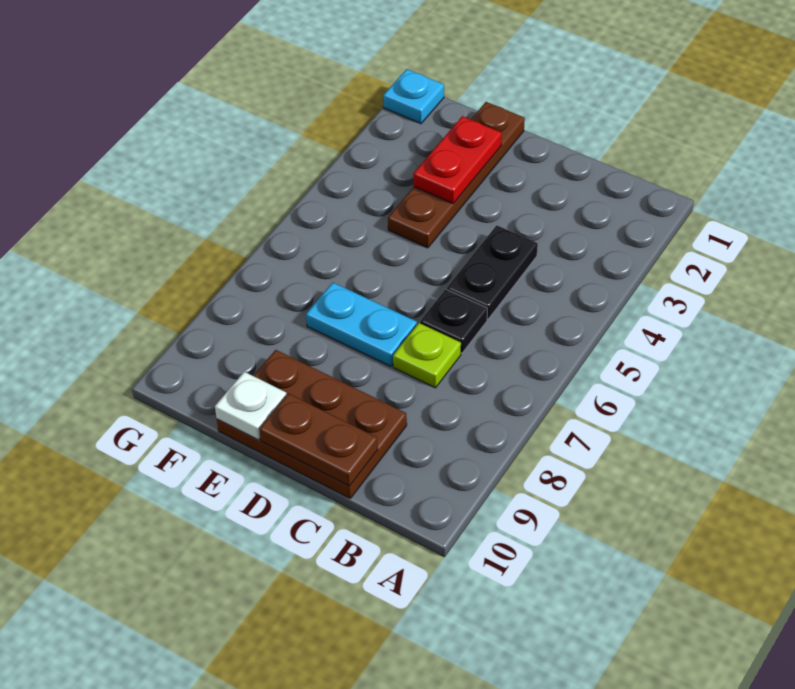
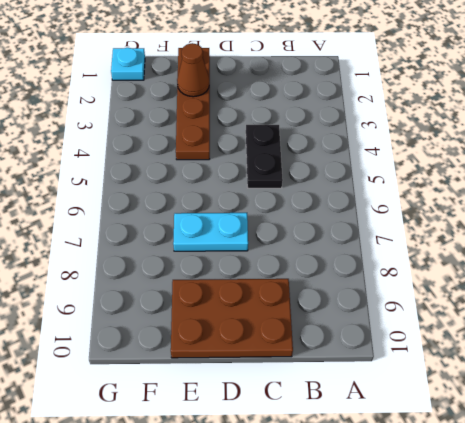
brown cone E2 level 2 -> red plate E2:E3 level 2
none -> black plate C6 level 1
none -> lime plate C7 level 1

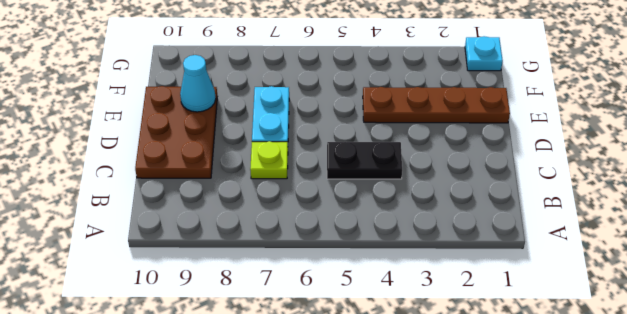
cyan cone E9 level 2 -> none
none -> black plate C6 level 1
none -> brown plate C10:D10 level 2

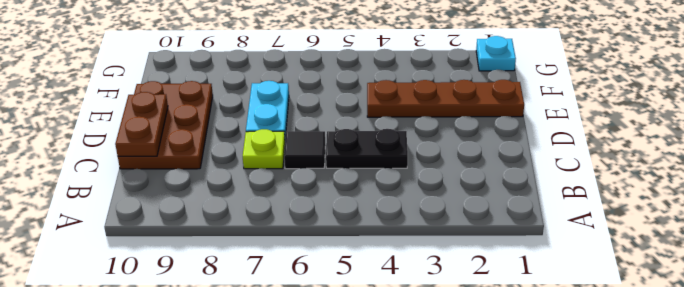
black tile C6 level 1 -> black plate C6 level 1
none -> red plate E2:E3 level 2
none -> white plate E10 level 2

